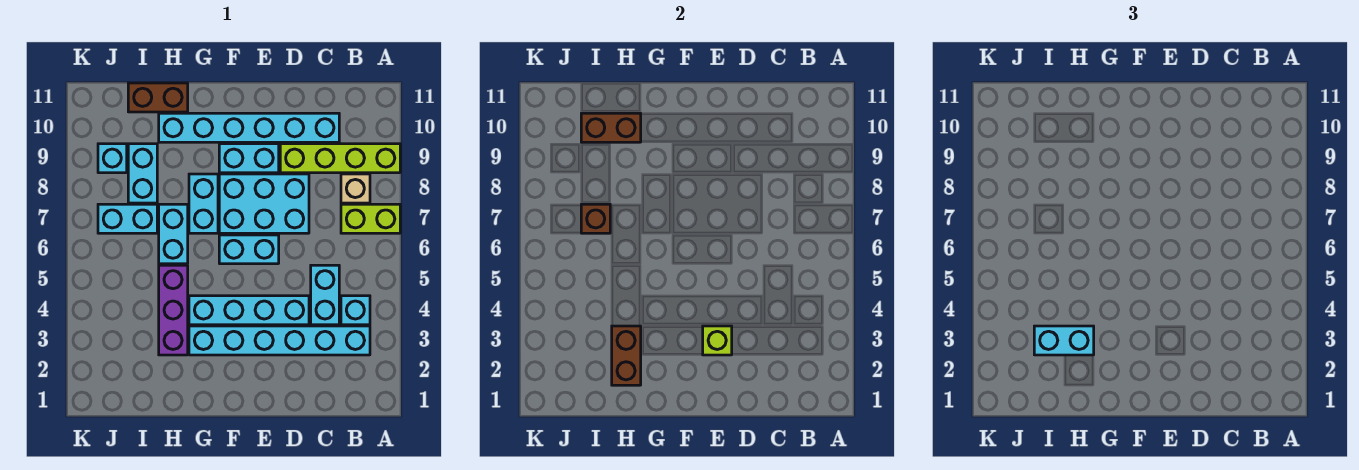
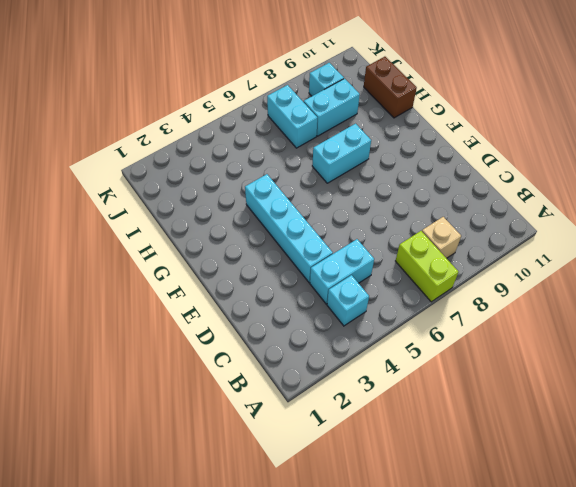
none -> lime brick A9:D9 level 1
none -> cyan brick B3:G3 level 1
none -> cyan brick C10:H10 level 1

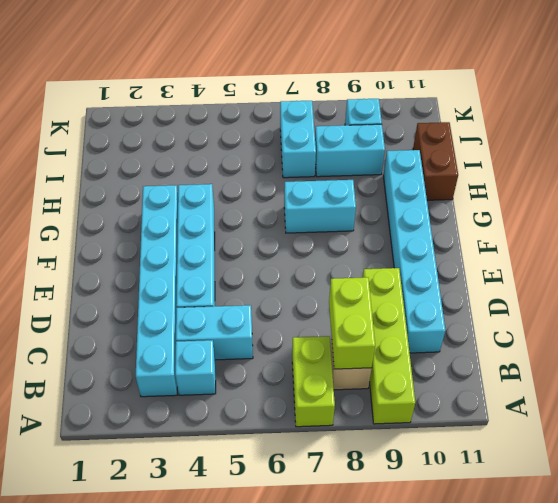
lime brick B8:C8 level 2 -> none
none -> cyan brick D7:F8 level 1
none -> cyan brick E6:F6 level 1
none -> cyan brick E9:F9 level 1

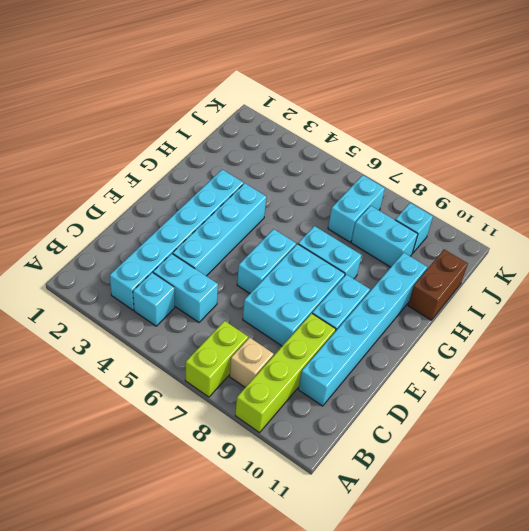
none -> purple brick H3:H5 level 1
none -> cyan brick H6:H7 level 1
none -> lime brick E3 level 2

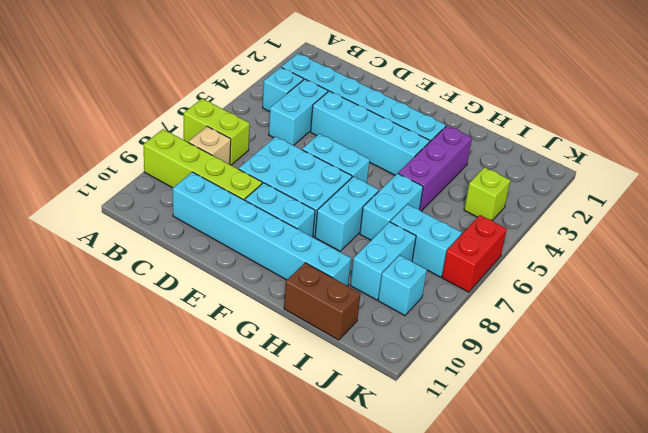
lime brick J4 level 1 -> lime brick E3 level 2
red brick K6:K7 level 1 -> none
none -> brown brick H2:H3 level 2
none -> brown brick H10:I10 level 2
none -> brown brick I7 level 2

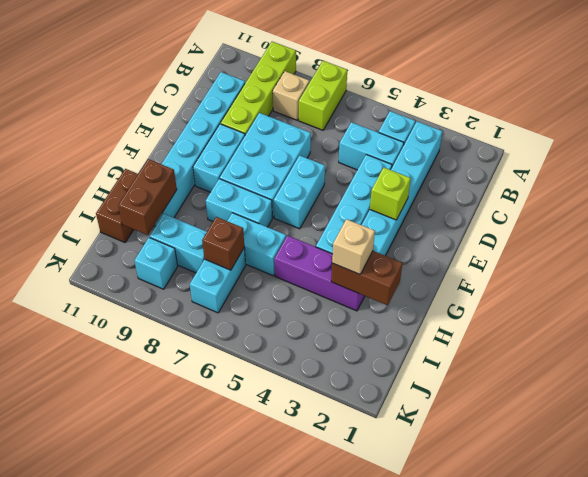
tan brick H3 level 3 -> cyan brick H3:I3 level 3

